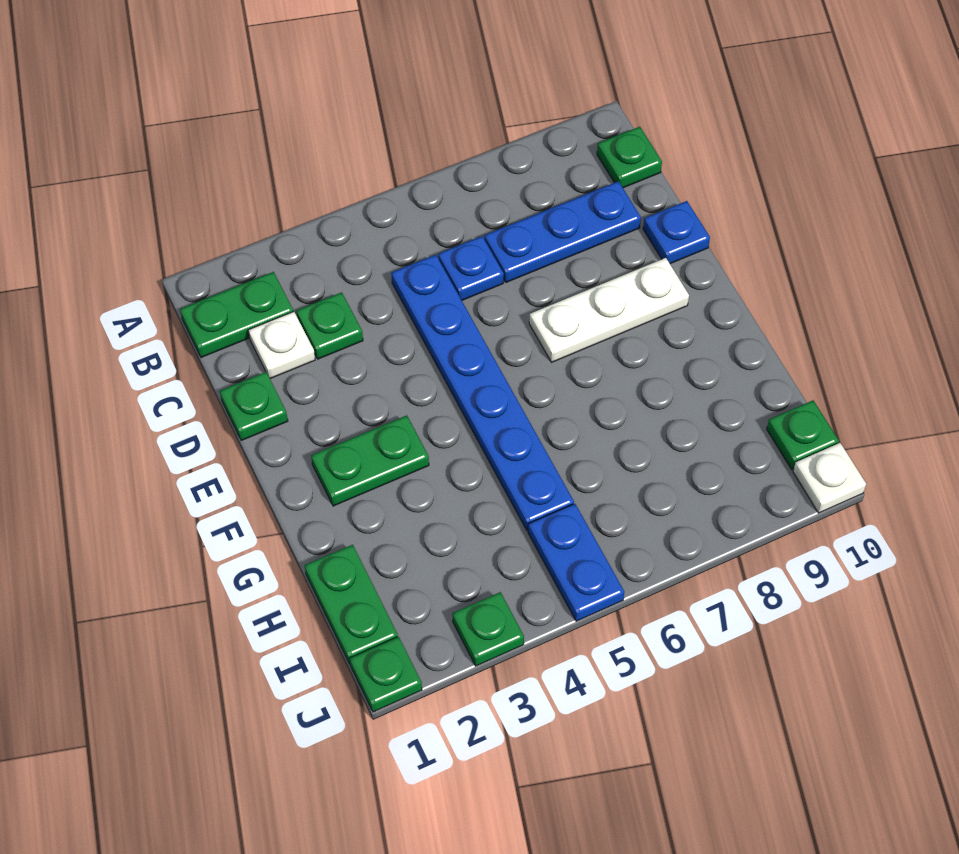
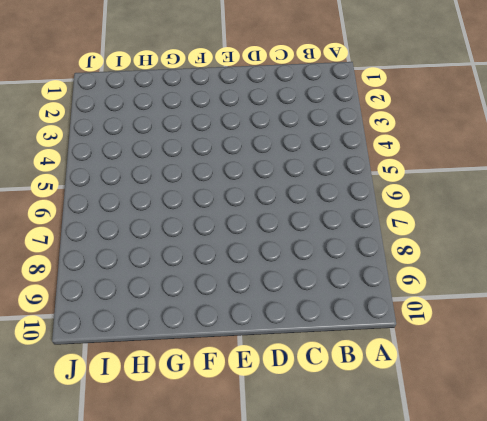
none -> green plate B1:B2 level 1
none -> green plate B10 level 1
none -> white plate C2 level 1

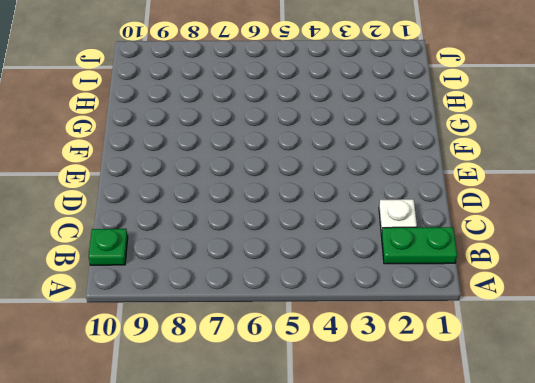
none -> green plate C3 level 1
none -> blue plate C5:H5 level 1
none -> blue plate C6 level 1

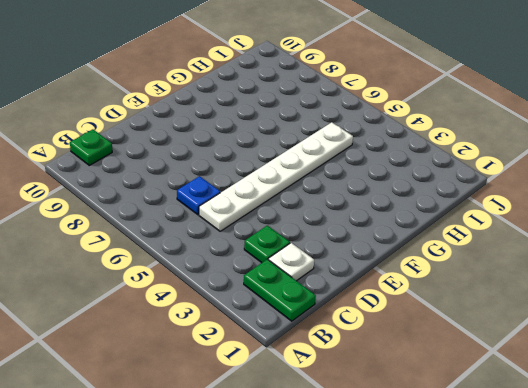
white plate C5:H5 level 1 -> blue plate C5:H5 level 1
none -> blue plate C7:C9 level 1
none -> green plate D1 level 1
none -> blue plate D10 level 1

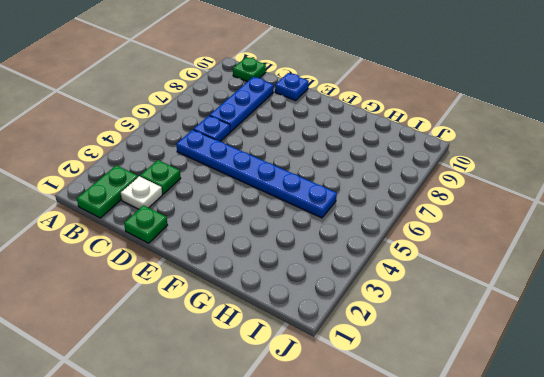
none -> white plate E7:E9 level 1
none -> green plate F2:F3 level 1
none -> green plate H1:I1 level 1

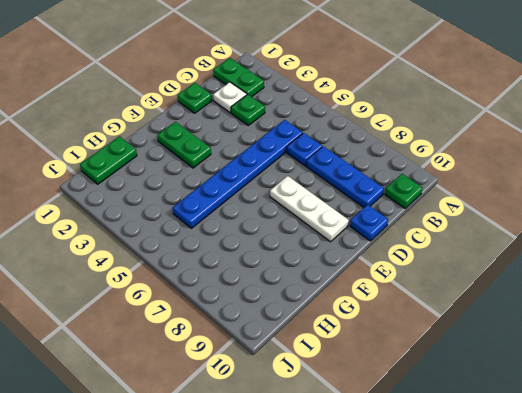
none -> blue plate I5:J5 level 1
none -> green plate I10 level 1
none -> green plate J1 level 1

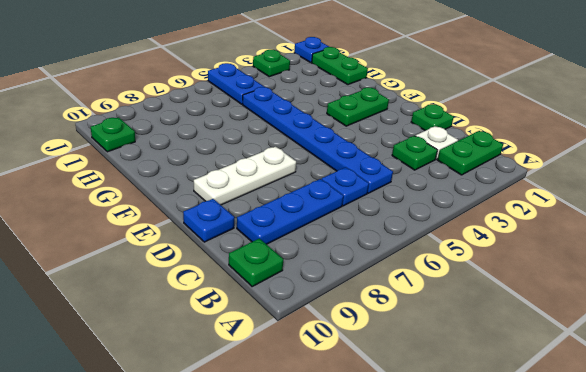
blue plate J1 level 1 -> green plate J1 level 1
none -> white plate J10 level 1

